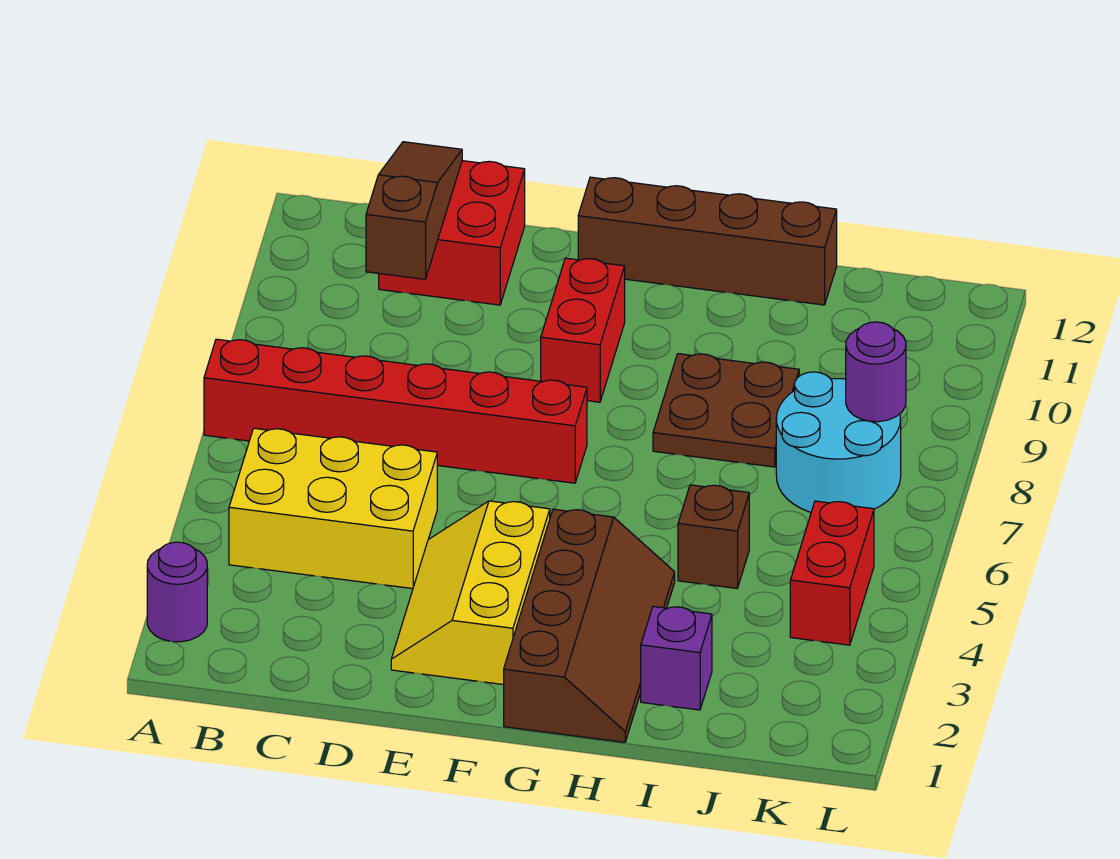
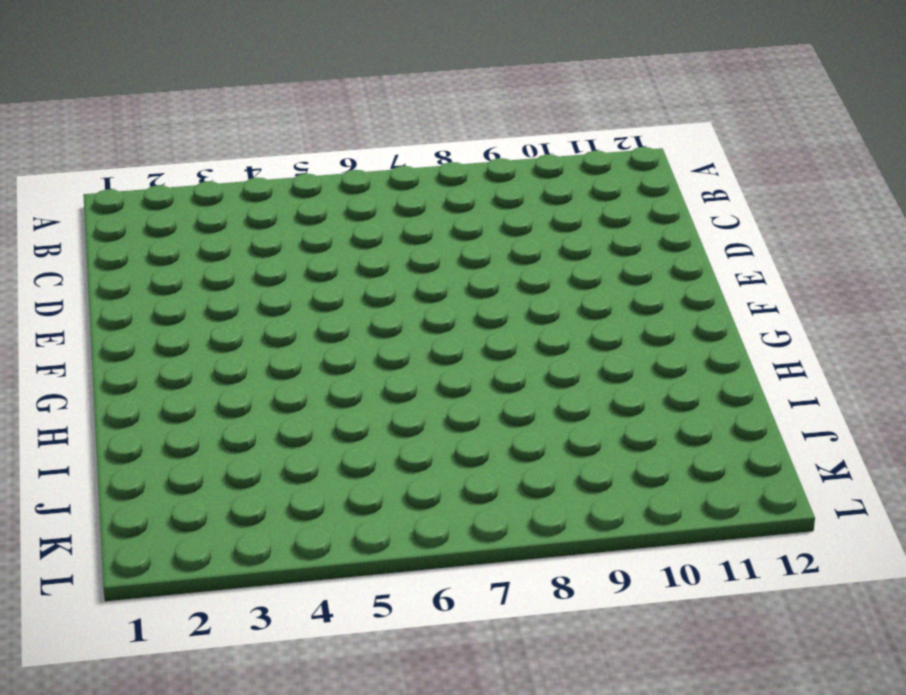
none -> purple round brick A2 level 1
none -> red brick A7:F7 level 1
none -> yellow brick B4:D5 level 1

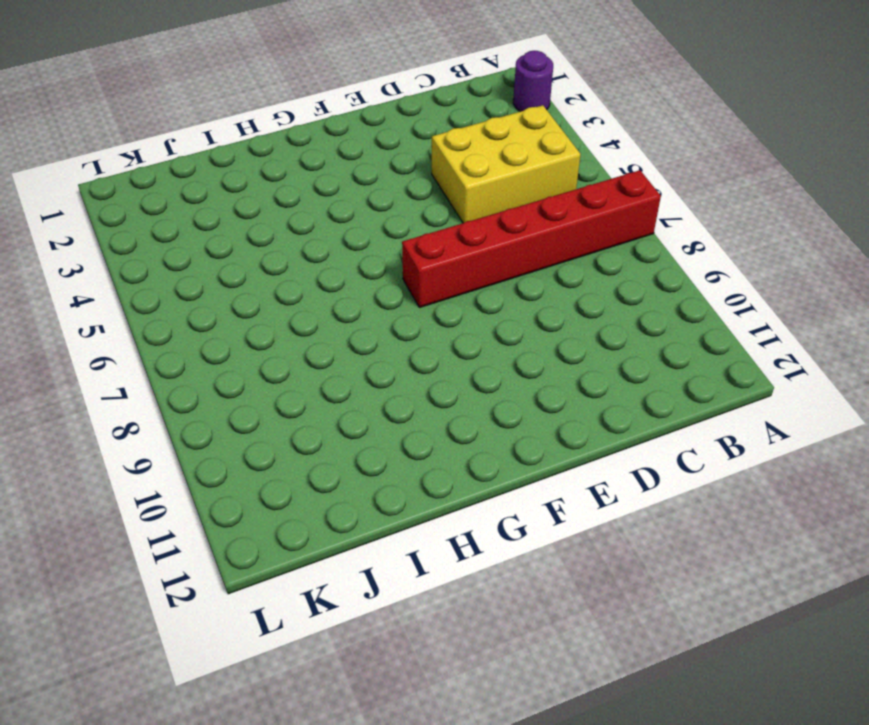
none -> red brick C11:D12 level 1
none -> yellow slope E2:F4 level 1 top F
none -> red brick F9:F10 level 1

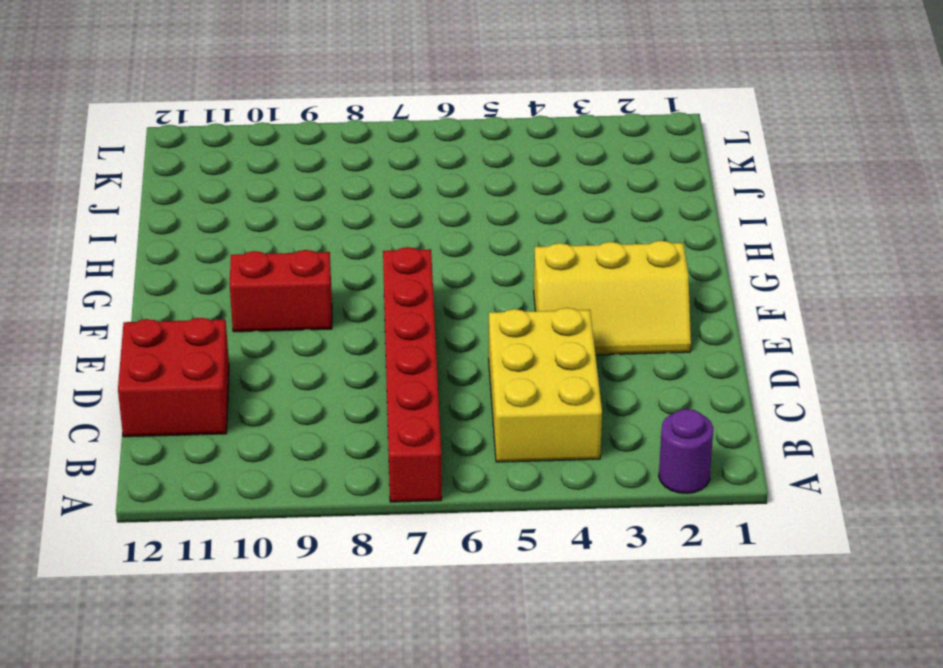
none -> brown brick F12:I12 level 1
none -> brown slope G1:H4 level 1 top G
none -> brown plate H8:I9 level 1

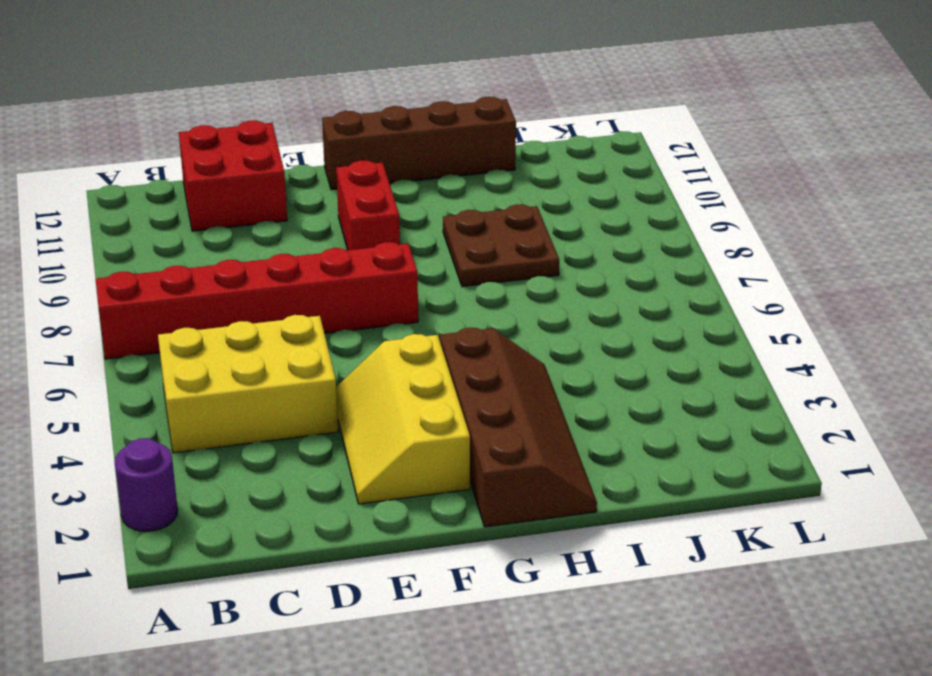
none -> purple brick I2 level 1
none -> brown brick I5 level 1
none -> cyan round brick J7:K8 level 1

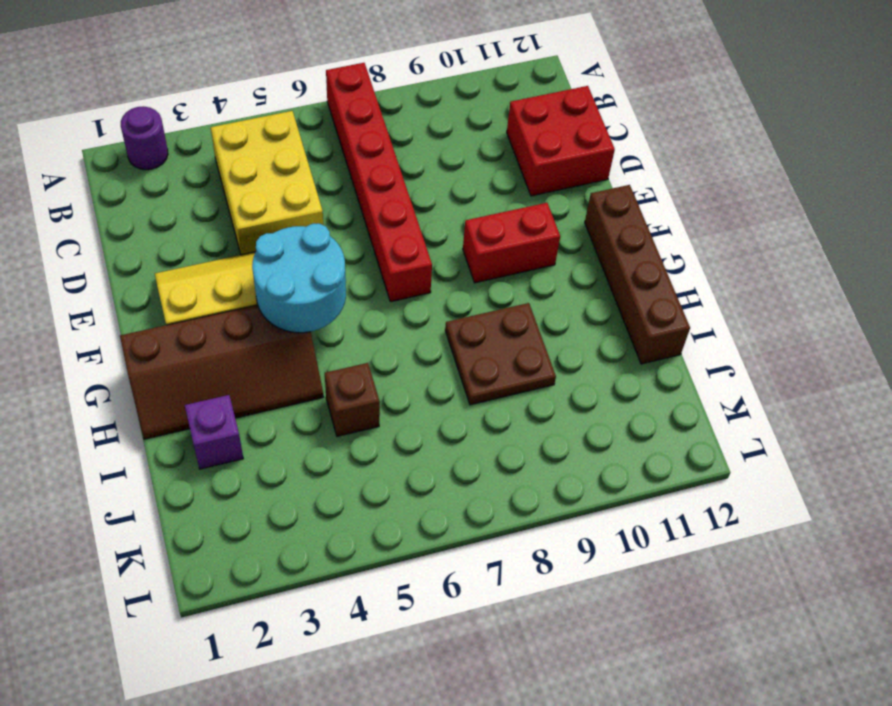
cyan round brick F4:G5 level 2 -> cyan round brick J7:K8 level 1
none -> red brick K4:K5 level 1
none -> brown slope C10:C12 level 2 top 10
none -> purple round brick K8 level 2

